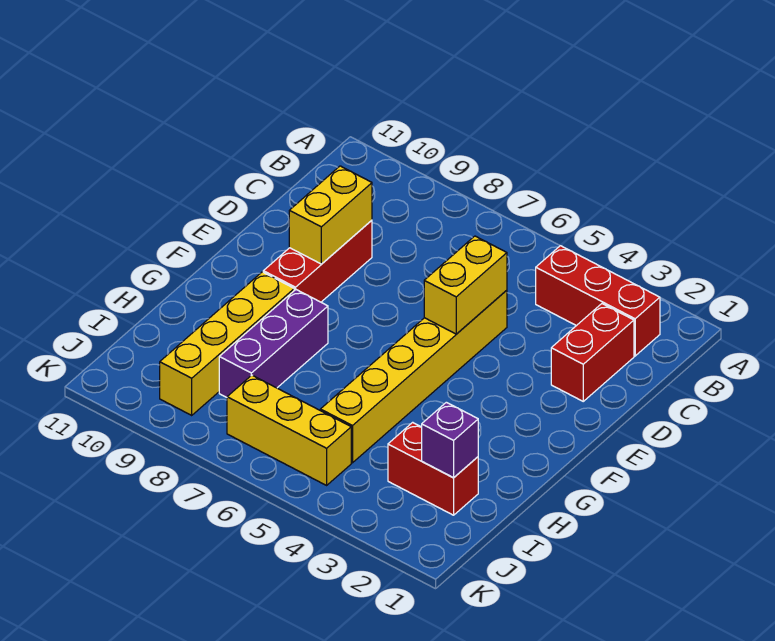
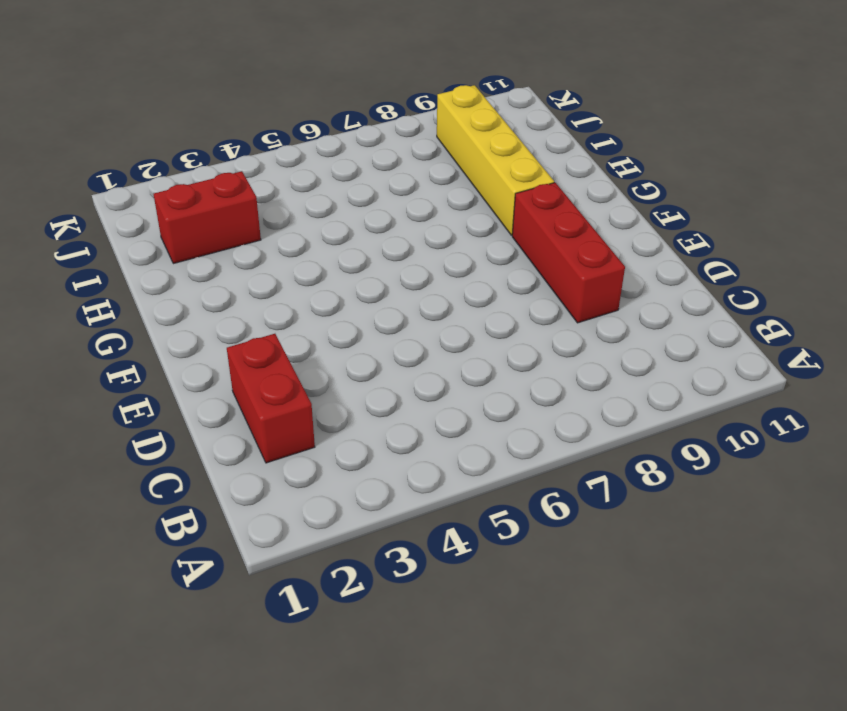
none -> red brick B2:B4 level 1
none -> yellow brick D5:I5 level 1

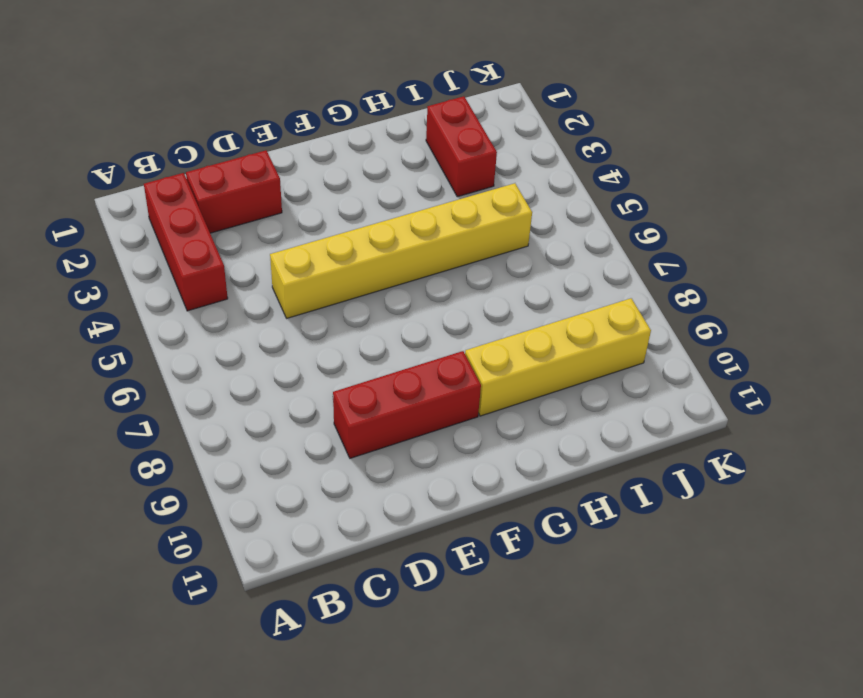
none -> purple brick G8:I8 level 1
none -> yellow brick J5:J7 level 1

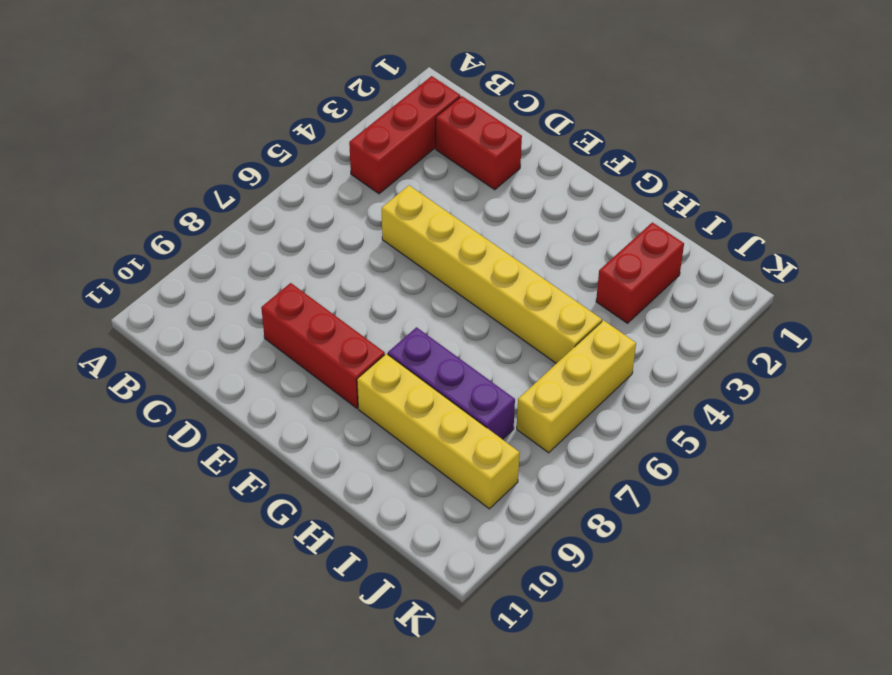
none -> yellow brick D5:E5 level 2
none -> yellow brick D9:E9 level 2

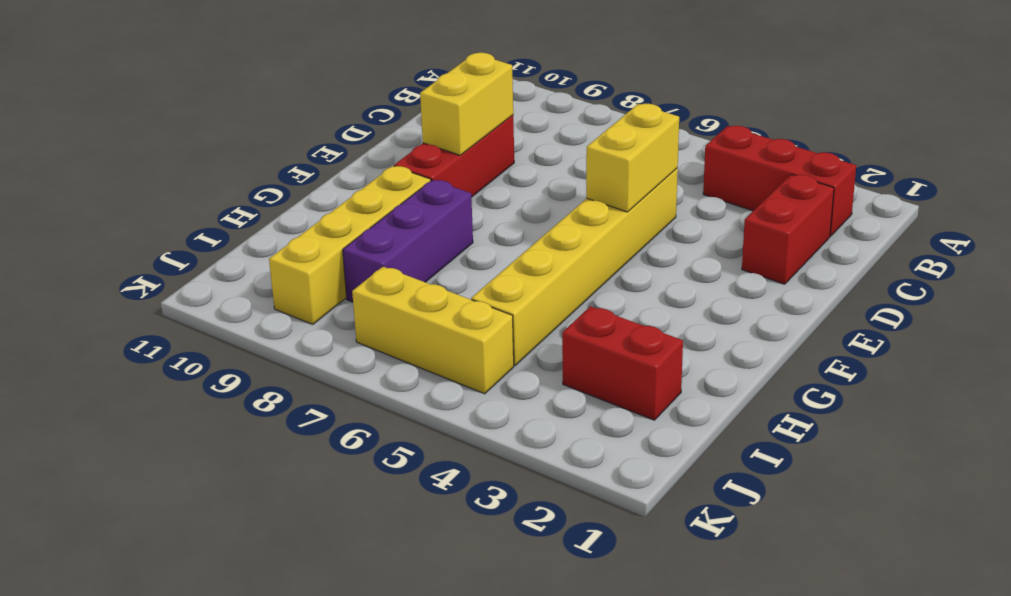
none -> purple brick I2 level 2

